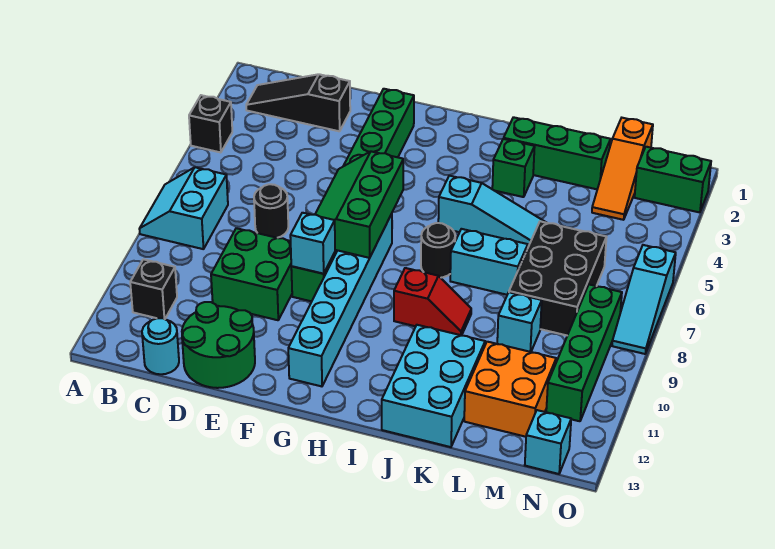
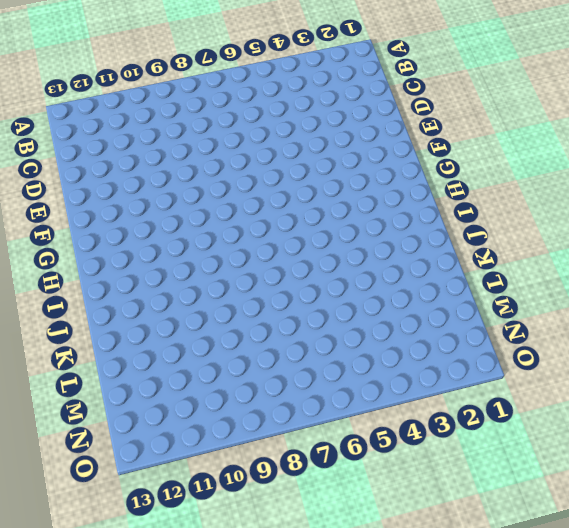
none -> black brick A4 level 1
none -> cyan slope A7:B8 level 1 top B
none -> black slope B2:D2 level 1 top D

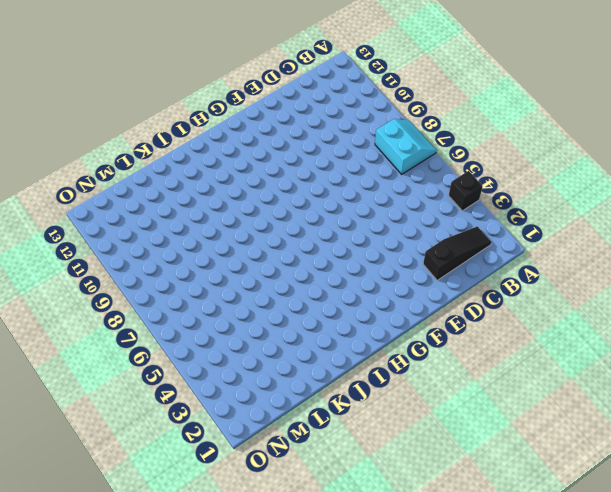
none -> black brick B11 level 1
none -> cyan round brick C13 level 1
none -> black round brick D7 level 1

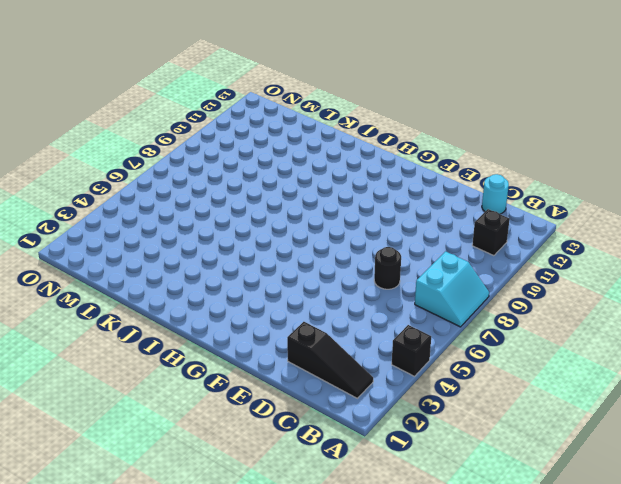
none -> green brick D9:E10 level 1
none -> green round brick D12:E13 level 1
none -> green brick F2:F9 level 1

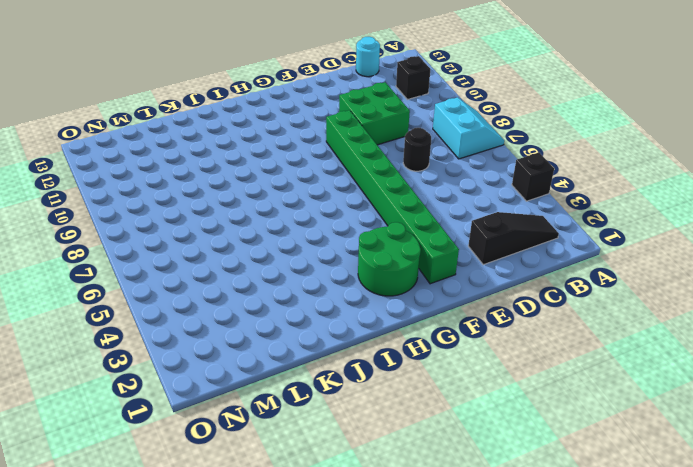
green round brick G2:H3 level 1 -> green round brick D12:E13 level 1
none -> cyan brick G7:G12 level 1
none -> cyan slope I5:K5 level 1 top I
none -> black round brick I7 level 1

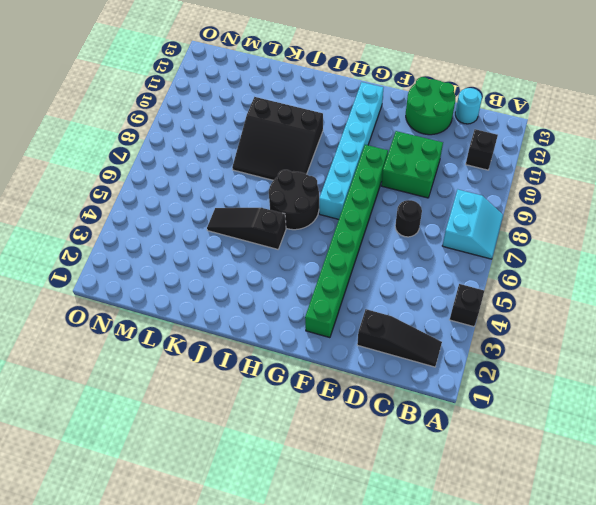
black round brick H6:I7 level 1 -> black round brick I7 level 1
black slope I5:K5 level 1 top I -> cyan slope I5:K5 level 1 top I
black slope I8:K10 level 1 top 10 -> red slope I9:J9 level 1 top I
none -> green brick J2:L2 level 1
none -> green brick J3 level 1
none -> cyan brick J7:K7 level 1

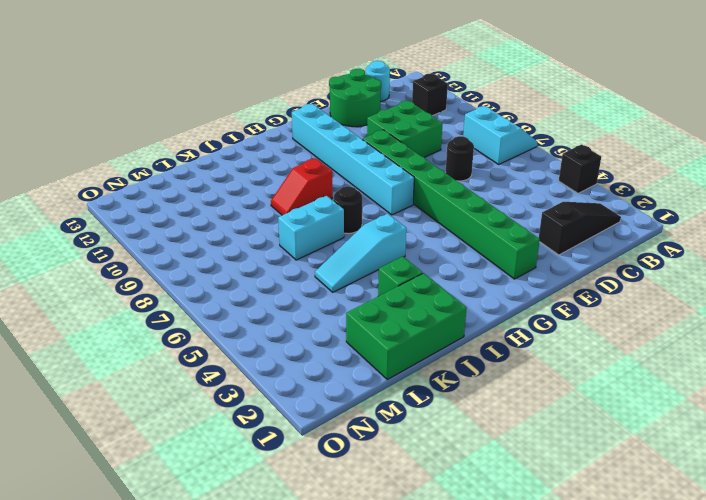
green brick J1:L2 level 1 -> green brick J2:L2 level 1
none -> cyan brick J11:K13 level 1
none -> black brick L6:M8 level 1
none -> cyan brick L9 level 1

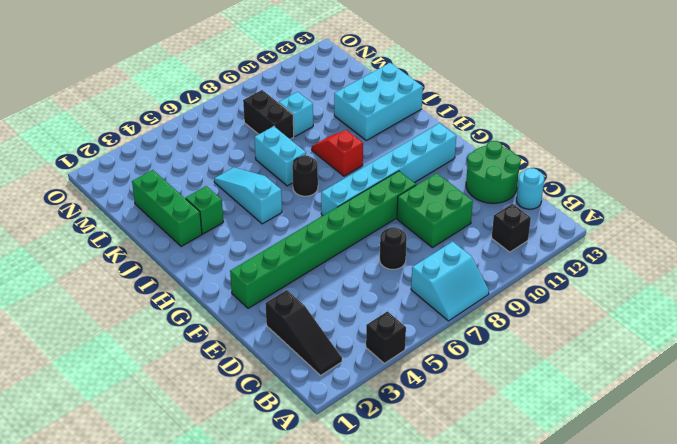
black brick L8:M8 level 1 -> black brick L6:M8 level 1
none -> orange brick L11:M12 level 1
none -> orange slope M1:M3 level 1 top 1
none -> green brick N2:O2 level 1

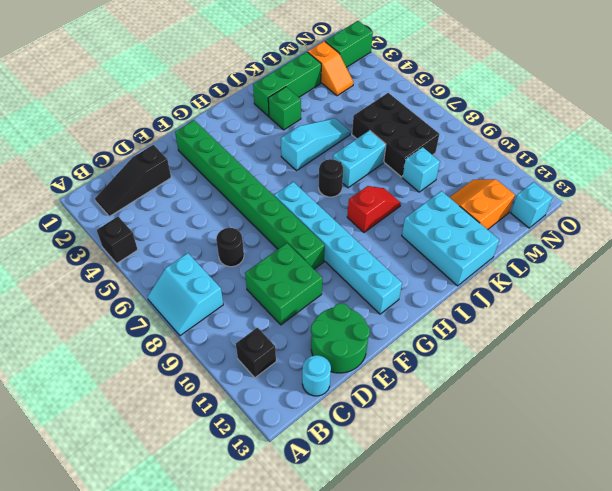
orange slope L11:M12 level 1 top 12 -> orange brick L11:M12 level 1
orange slope M2:M3 level 1 top 2 -> orange slope M1:M3 level 1 top 1
none -> green brick N8:N11 level 1
none -> cyan slope O6:O8 level 1 top 6
none -> green slope F6:G8 level 2 top G

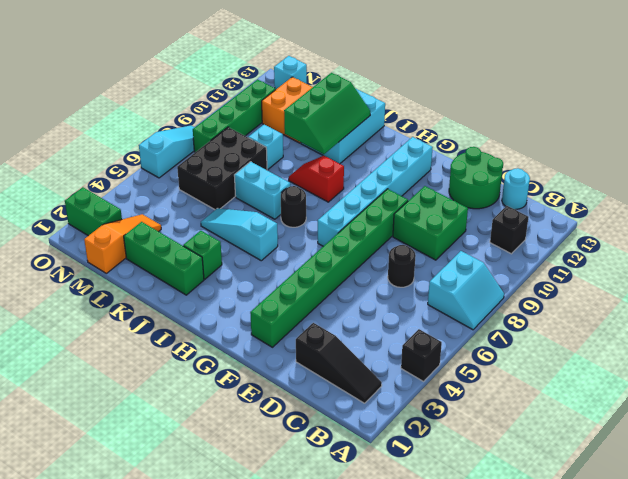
green slope J10:K12 level 2 top K -> green slope F6:G8 level 2 top G
none -> cyan brick F9 level 2

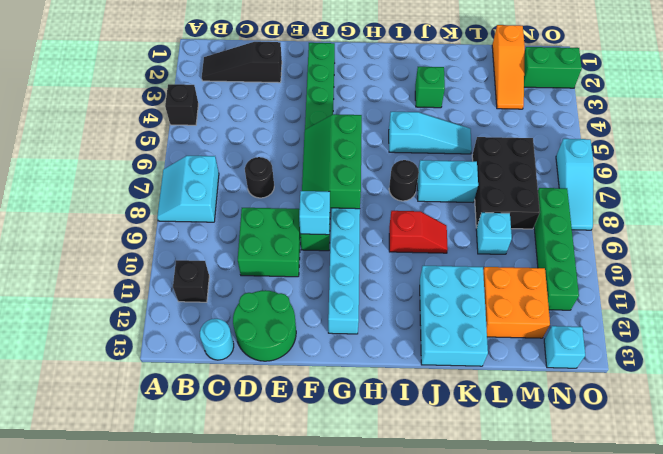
none -> green brick J2:L2 level 1

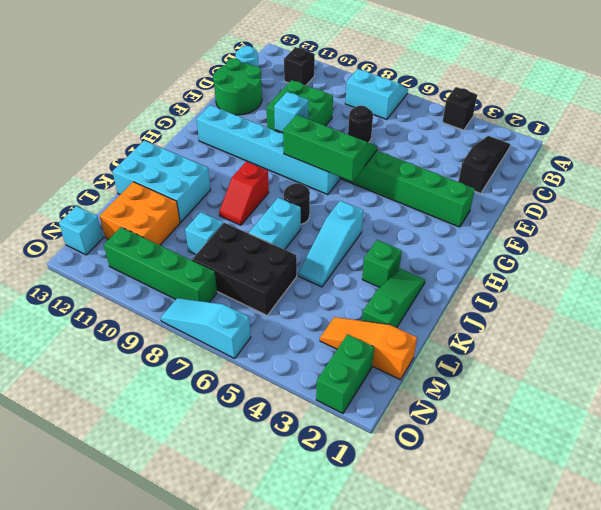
green slope J2:L2 level 1 top L -> green brick J2:L2 level 1

